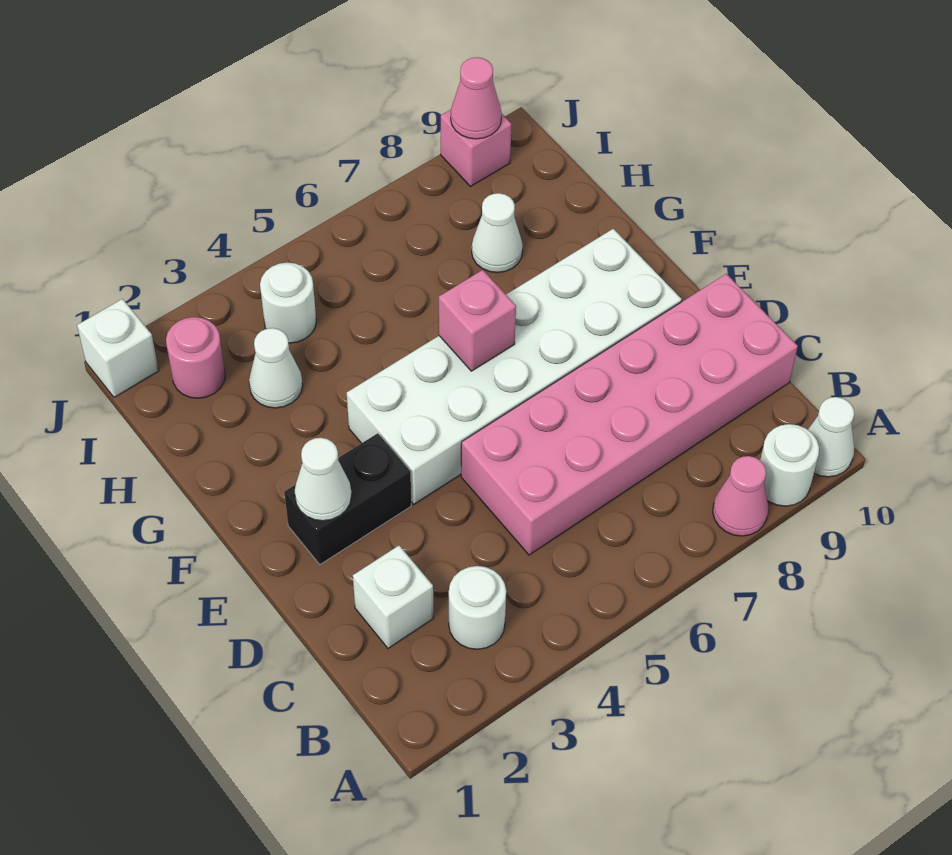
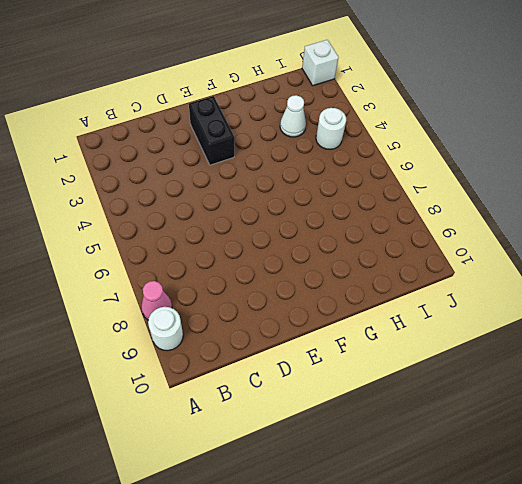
none -> white cone A10 level 1
none -> white round brick B3 level 1
none -> white brick C2 level 1

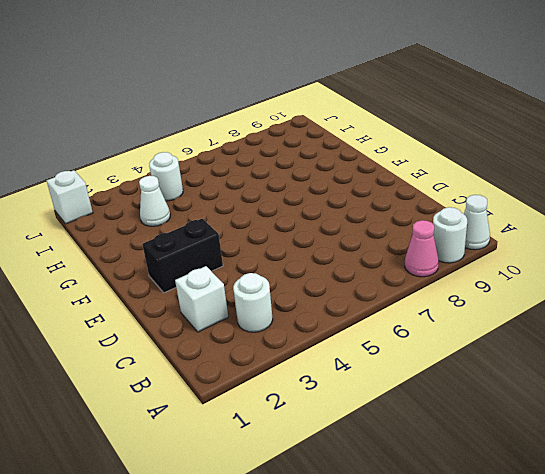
none -> pink brick C5:D10 level 1
none -> white brick E4:F9 level 1
none -> white cone H8 level 1

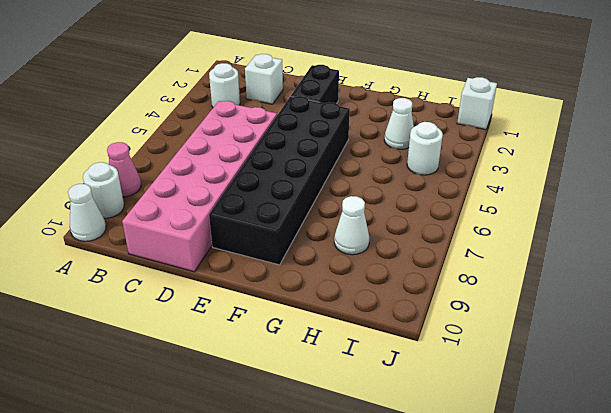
black brick E4:F9 level 1 -> white brick E4:F9 level 1
none -> pink round brick I2 level 1
none -> pink brick J9 level 1
none -> white cone E2 level 2

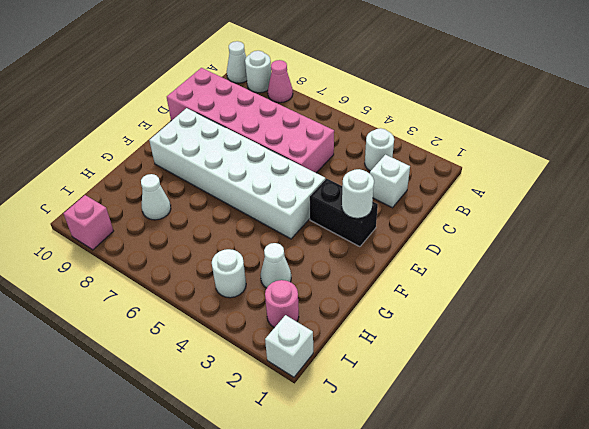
white round brick E2 level 2 -> white cone E2 level 2
none -> pink brick F6 level 2
none -> pink cone J9 level 2

